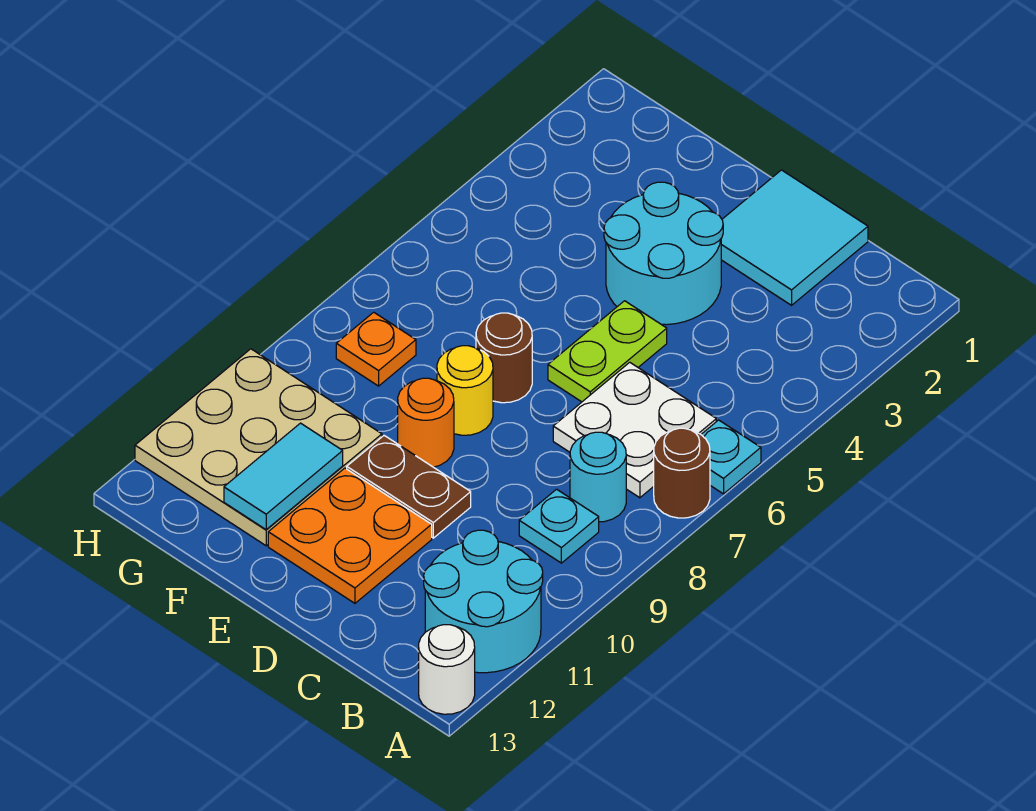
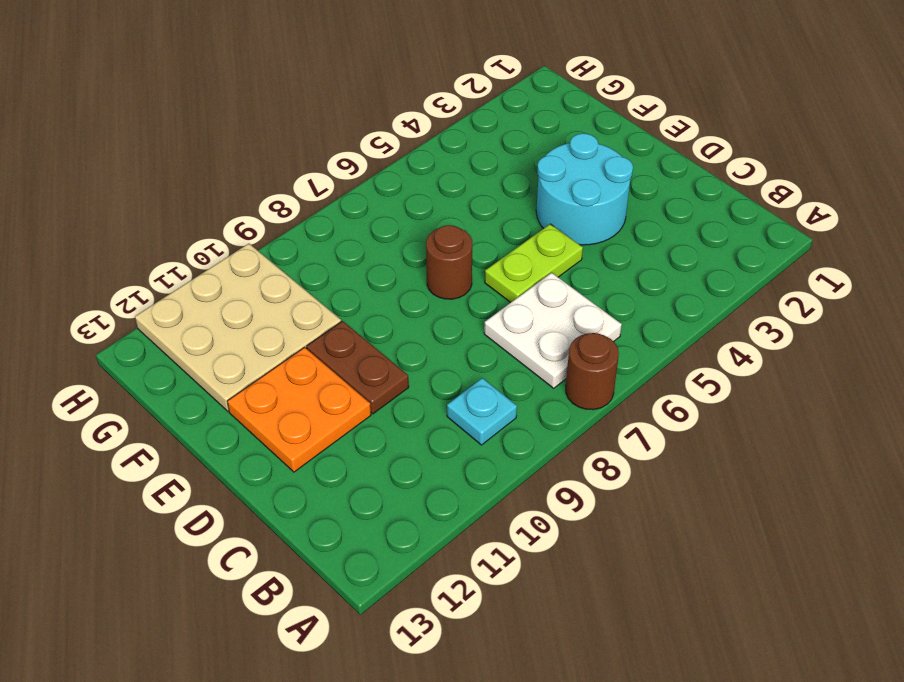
none -> cyan plate A6 level 1
none -> cyan round brick A11:B12 level 1
none -> white round brick A13 level 1

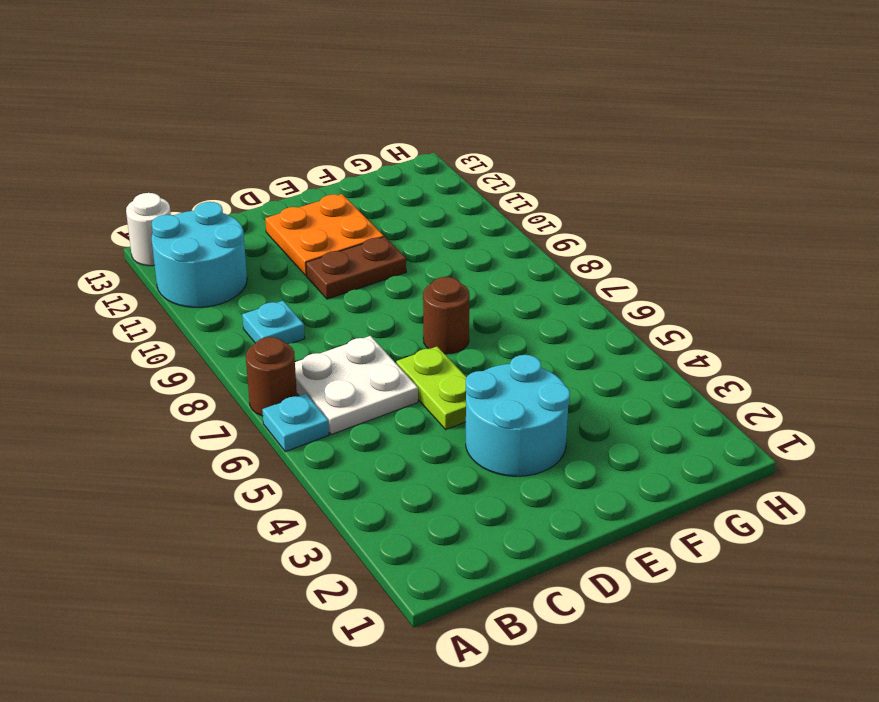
none -> cyan round brick B8 level 1
none -> cyan tile C1:D2 level 1
none -> yellow round brick E8 level 1

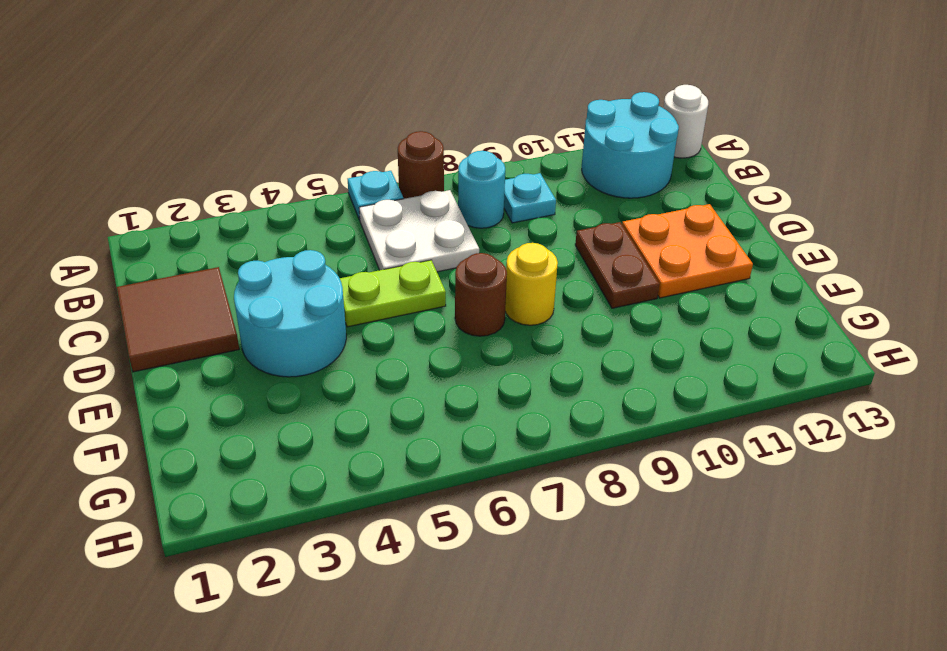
brown tile C1:D2 level 1 -> cyan tile C1:D2 level 1
none -> orange round brick E9 level 1
none -> tan plate F10:H12 level 1
none -> orange plate G8 level 1

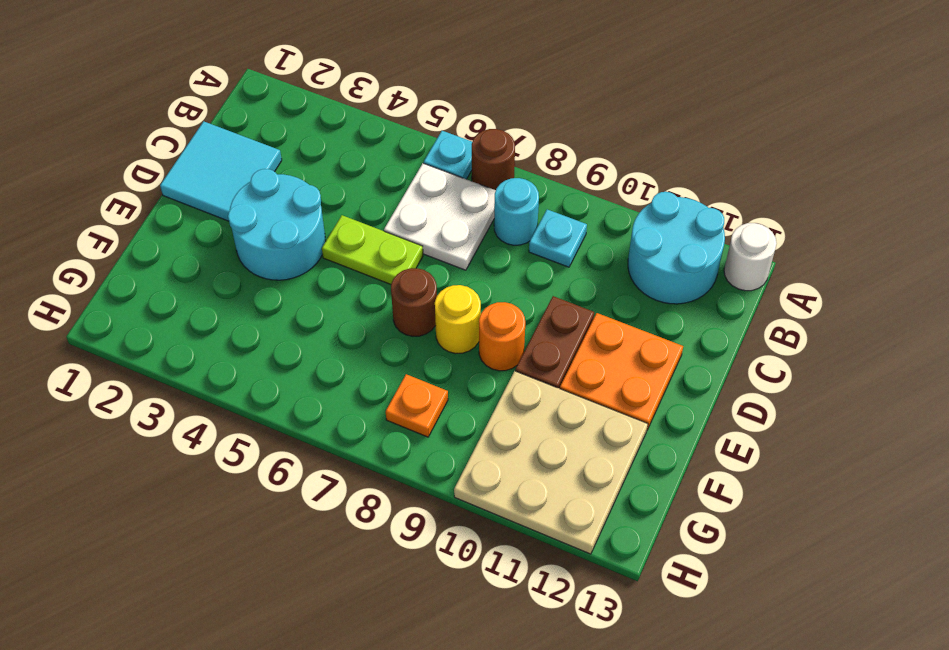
none -> cyan tile F11:F12 level 2

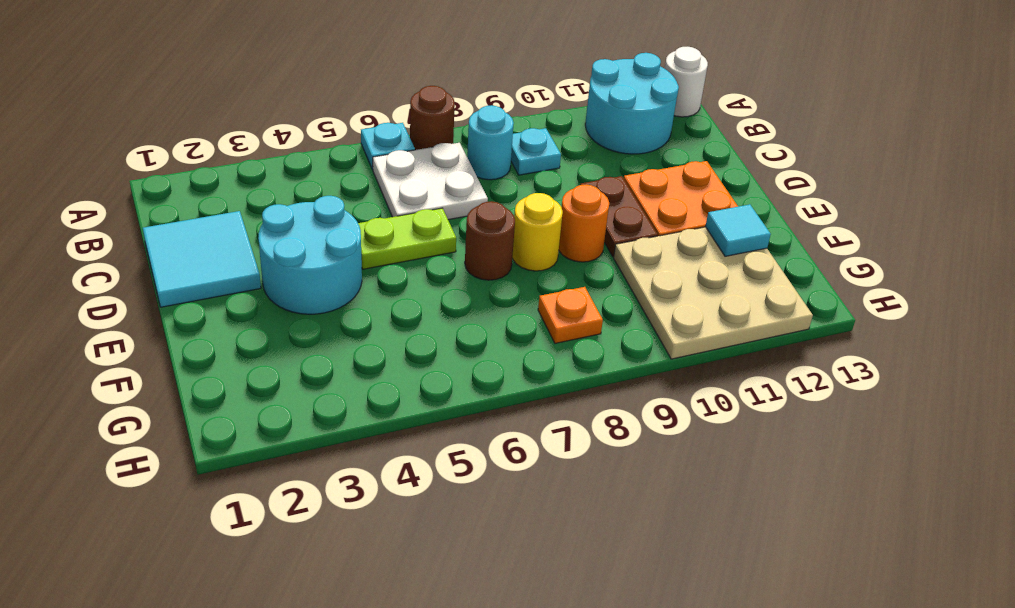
cyan tile F12 level 2 -> cyan tile F11:F12 level 2

